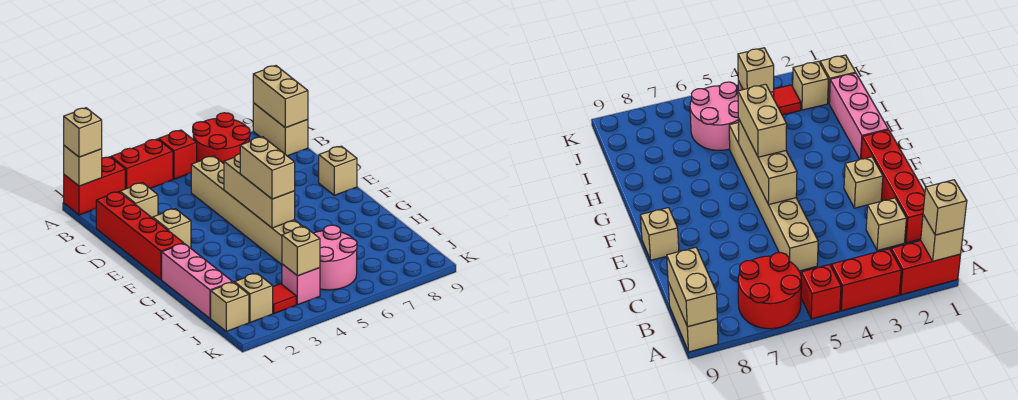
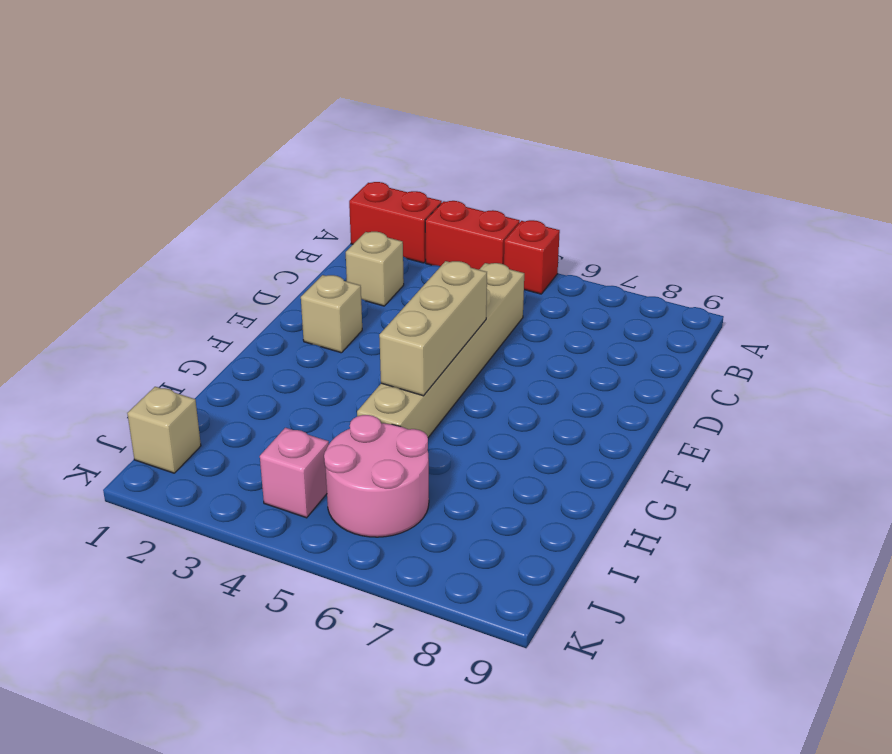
none -> red round brick A6:B7 level 1
none -> tan brick A9:B9 level 1
none -> red brick C1:F1 level 1

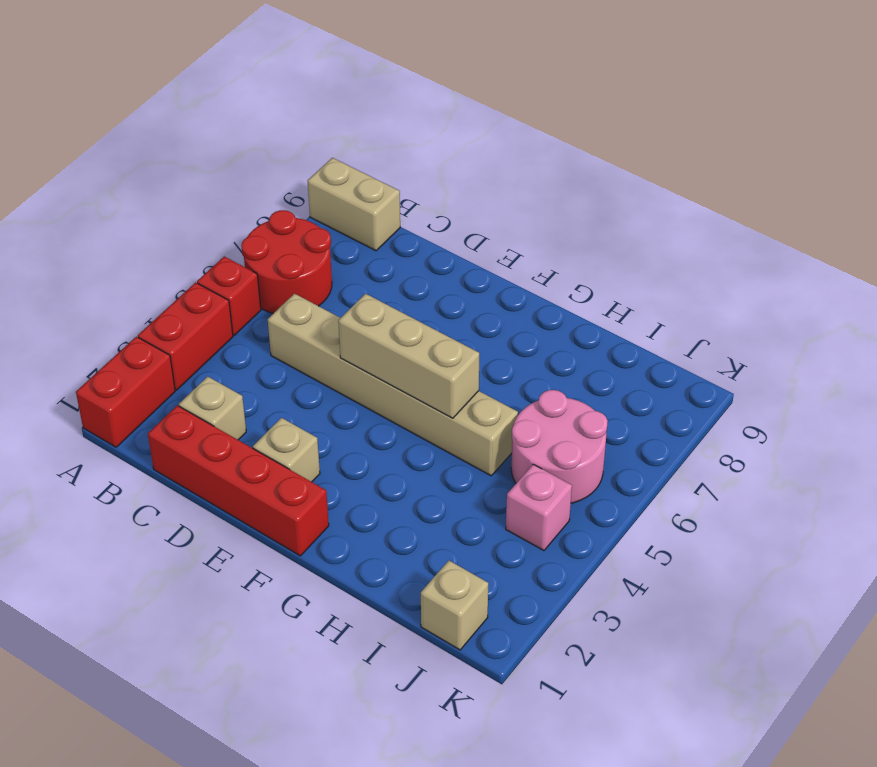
none -> tan brick E9 level 1
none -> pink brick G1:I1 level 1
none -> tan brick J2 level 1

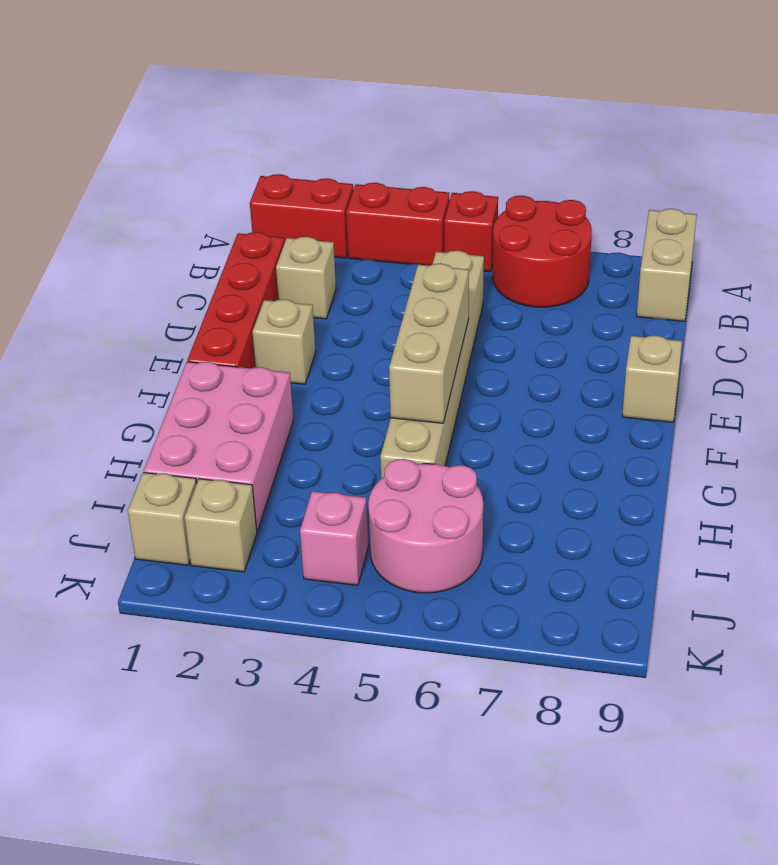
pink brick G1:I2 level 1 -> pink brick G1:I1 level 1
none -> red tile J3 level 1
none -> tan brick A1 level 2
none -> tan brick A9:B9 level 2

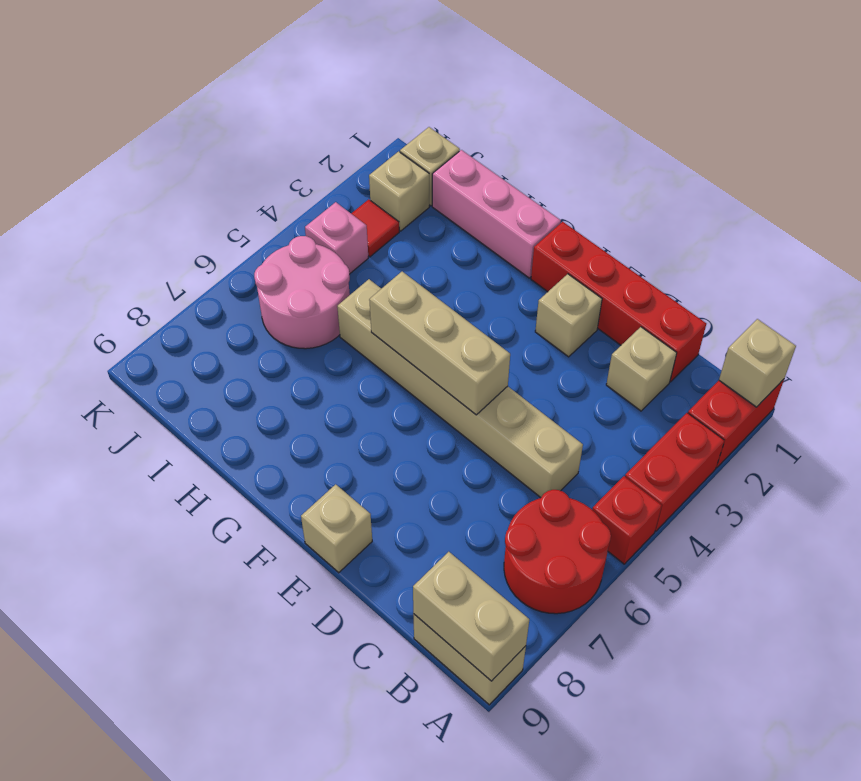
none -> tan brick J4 level 2
none -> tan brick A1 level 3
none -> tan brick F5:G5 level 3

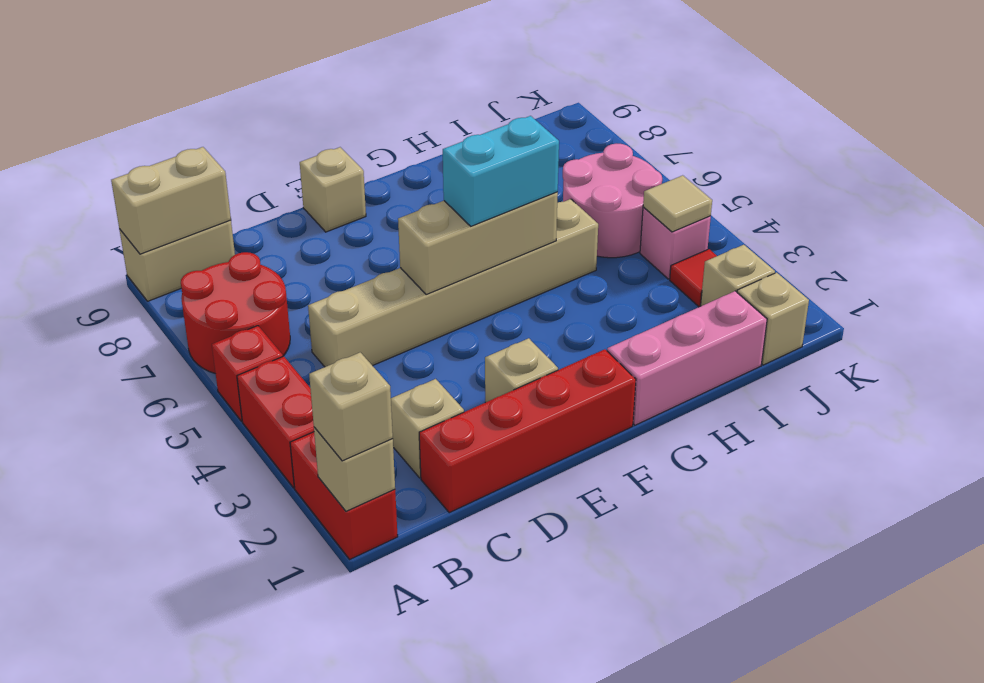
cyan brick F5:G5 level 3 -> tan brick F5:G5 level 3
tan tile J4 level 2 -> tan brick J4 level 2

